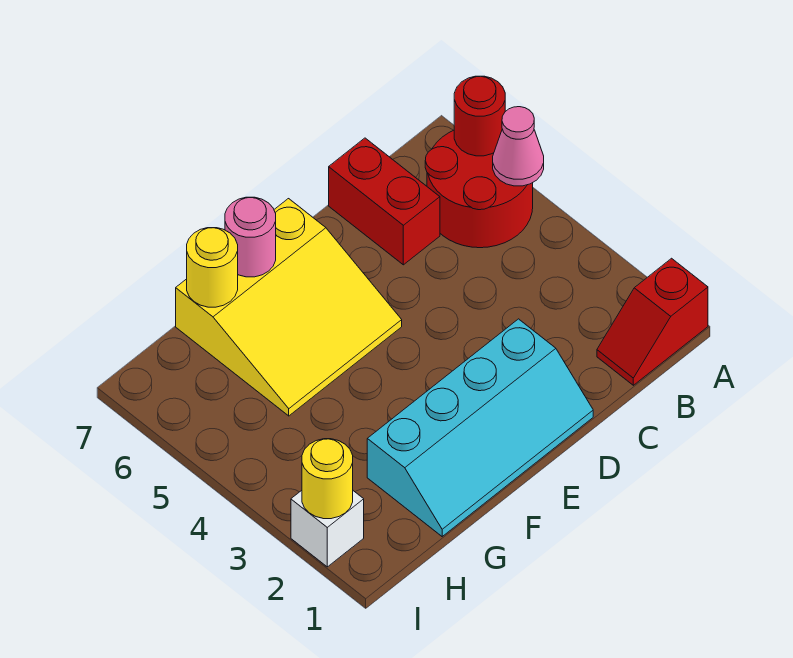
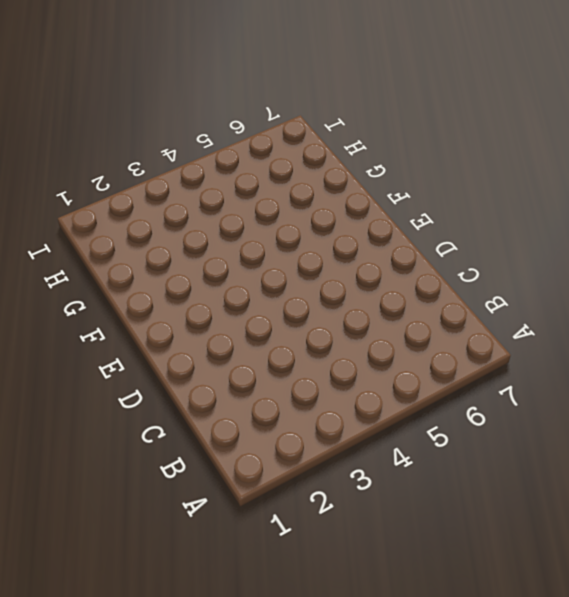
none -> red slope A1:B1 level 1 top A
none -> red round brick A5:B6 level 1

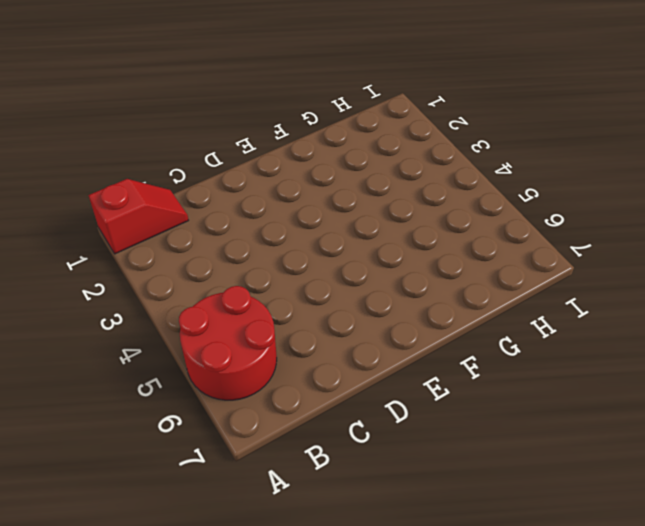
none -> red brick C6:C7 level 1
none -> cyan slope D1:G2 level 1 top 2

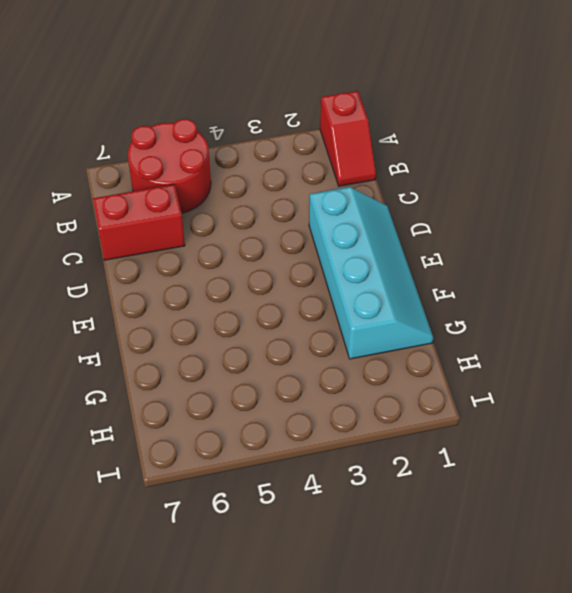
none -> yellow slope E5:G7 level 1 top 7
none -> white brick I2 level 1

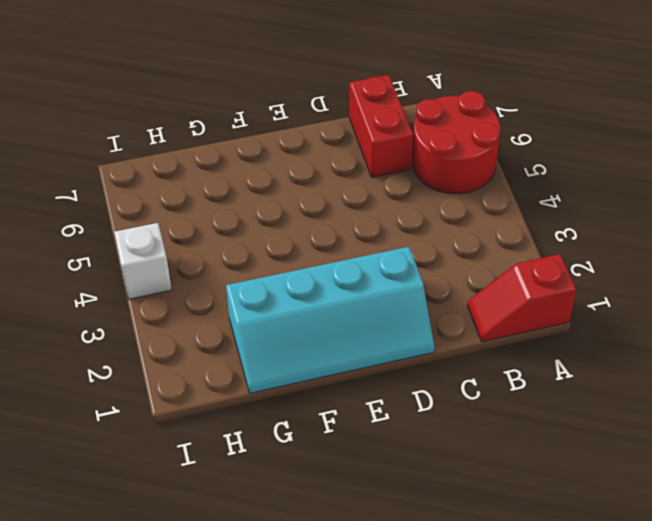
white brick I4 level 1 -> white brick I2 level 1
none -> yellow slope E5:G7 level 1 top 7
none -> pink cone A5 level 2

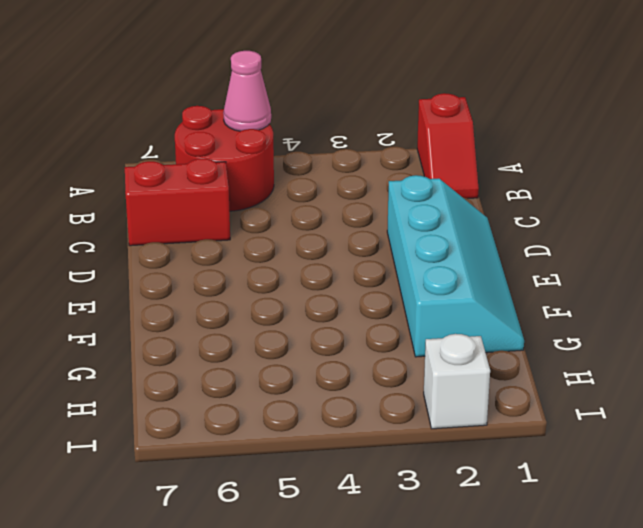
none -> yellow slope E5:G7 level 1 top 7
none -> red round brick A6 level 2

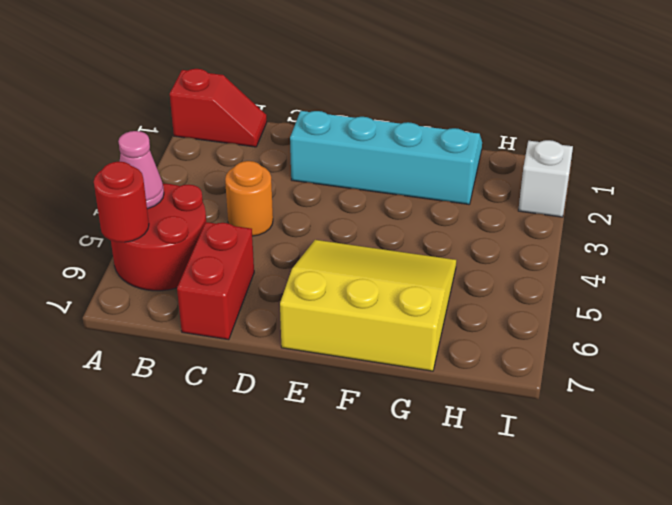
orange round brick C4 level 1 -> none
none -> pink round brick F7 level 2
none -> yellow round brick G7 level 2

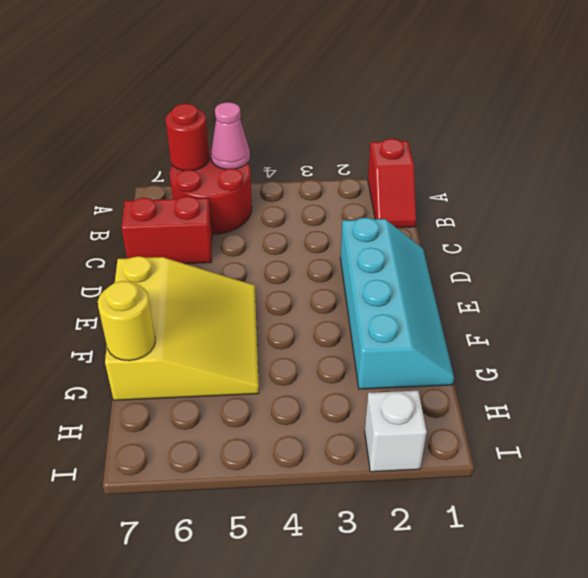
none -> pink round brick F7 level 2
none -> yellow round brick I2 level 2

